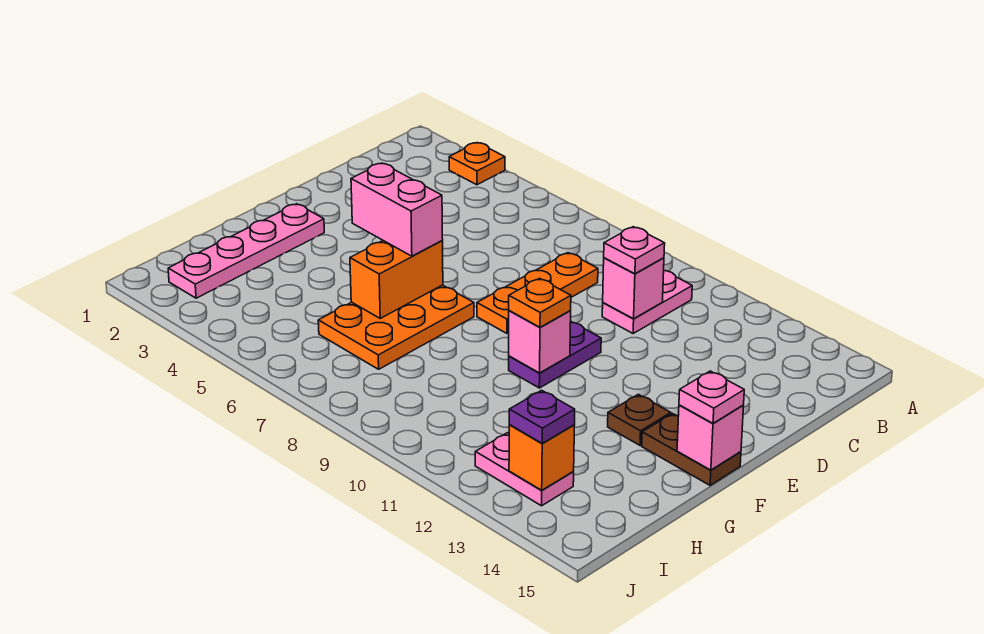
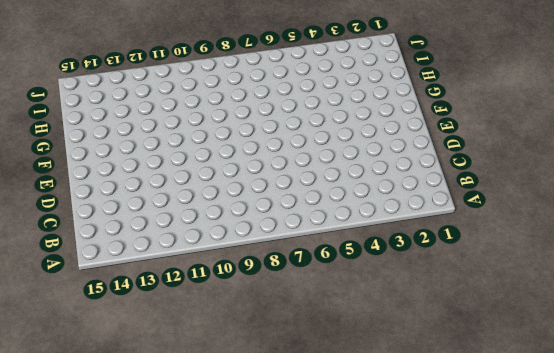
none -> orange plate A3 level 1
none -> pink plate B10:C10 level 1
none -> orange plate C8:E8 level 1

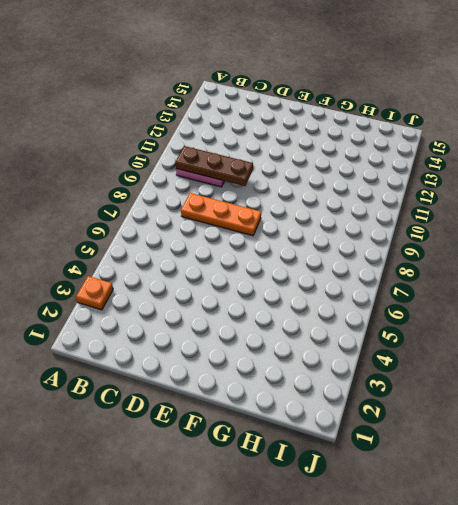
brown plate B10:D10 level 2 -> pink brick C10 level 2
none -> purple plate E10:F10 level 1
none -> pink plate F2:I2 level 1
none -> orange plate F6:H7 level 1

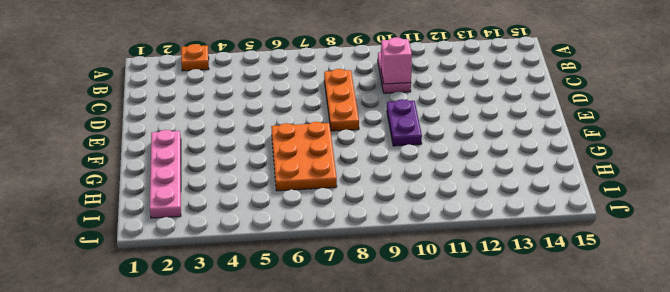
none -> brown plate F13 level 1
none -> brown plate F14:F15 level 1
none -> pink plate I12:I13 level 1

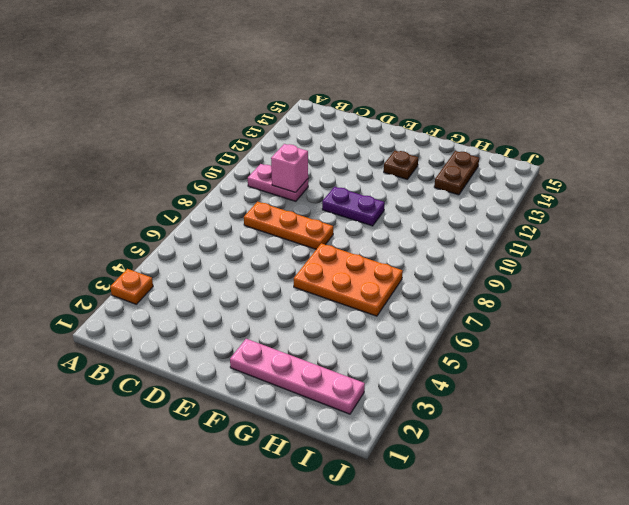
brown plate H13:H14 level 1 -> brown plate F14:F15 level 1
none -> pink plate I12:I13 level 1
none -> orange brick F6:G6 level 2
none -> pink brick F10 level 2

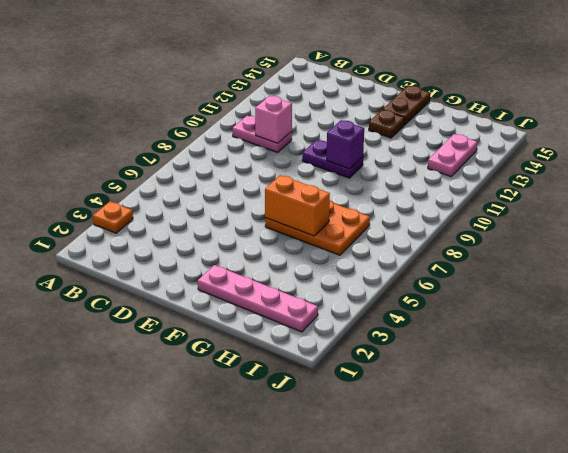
purple brick F10 level 2 -> pink brick F10 level 2
none -> orange plate C8:E8 level 1
none -> pink brick F15 level 2
none -> orange brick I13 level 2

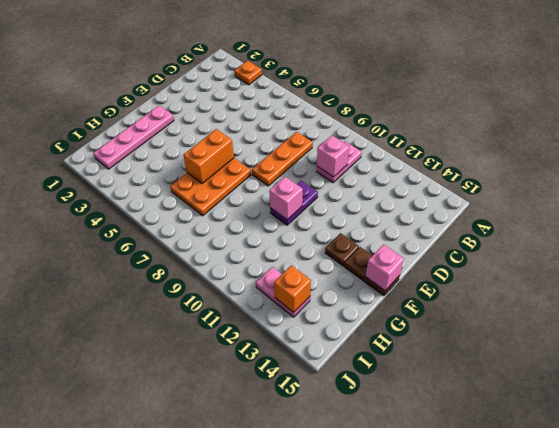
none -> pink plate C10 level 3
none -> pink brick F5:F6 level 3
none -> orange plate F10 level 3

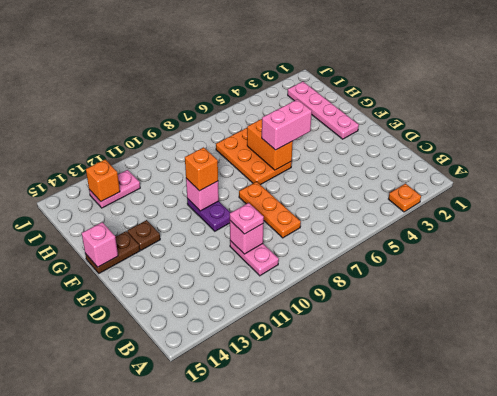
orange brick F10 level 3 -> orange plate F10 level 3
none -> pink plate F15 level 3
none -> purple plate I13 level 3

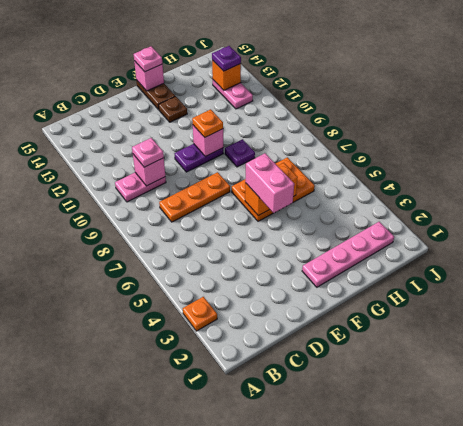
purple plate G9 level 1 -> none

